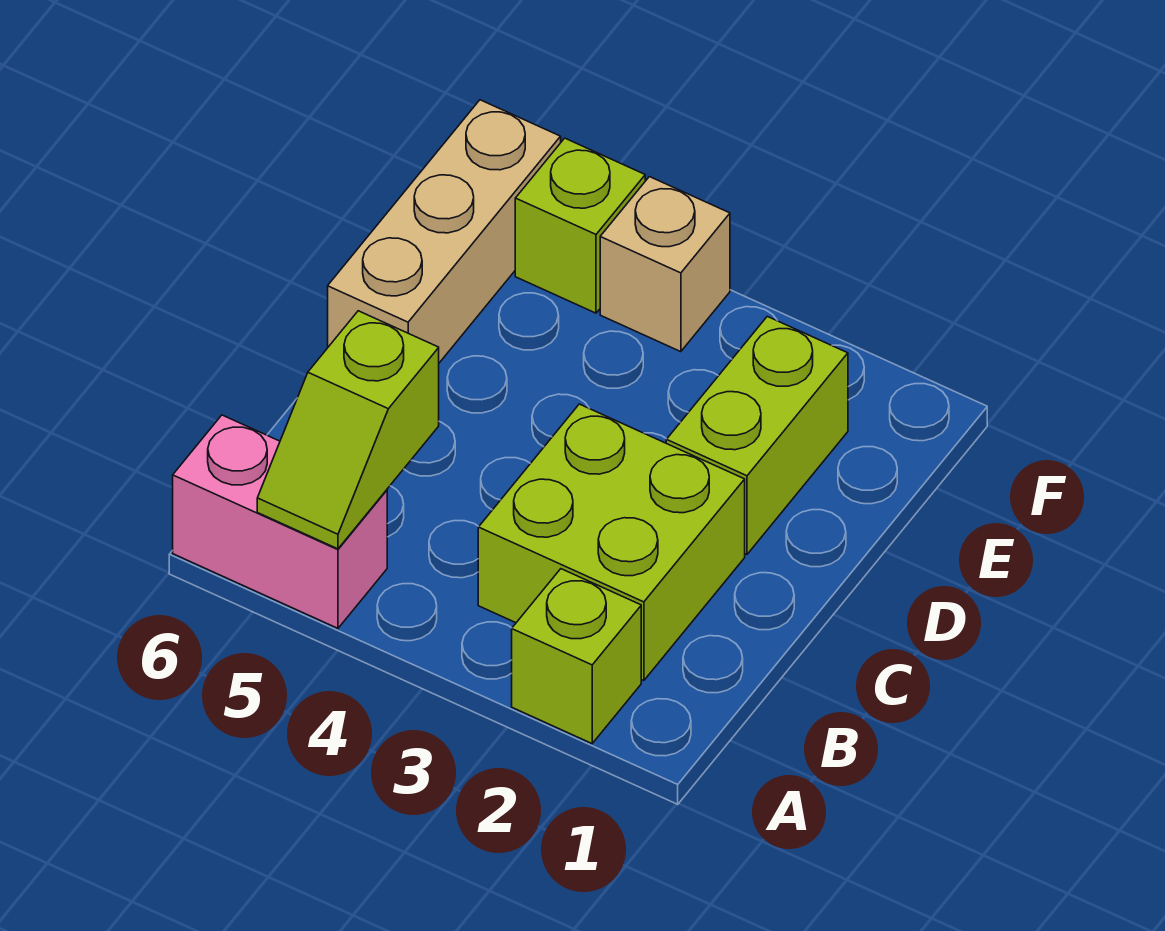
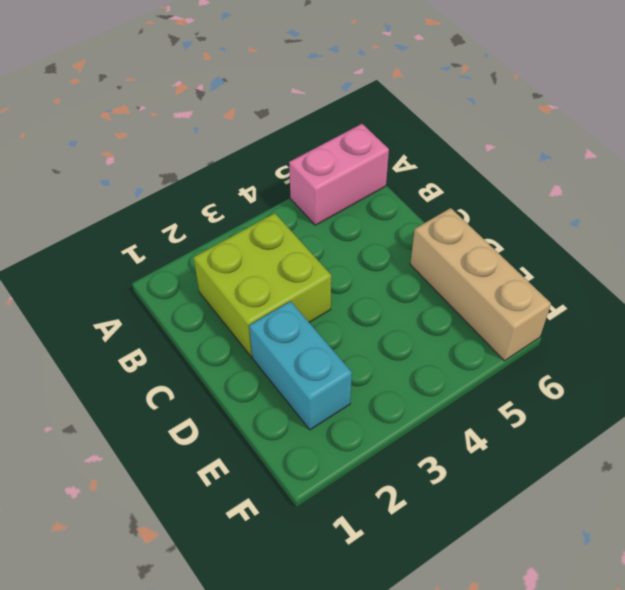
cyan brick D2:E2 level 1 -> lime brick D2:E2 level 1
none -> lime brick A2 level 1
none -> tan brick F4 level 1

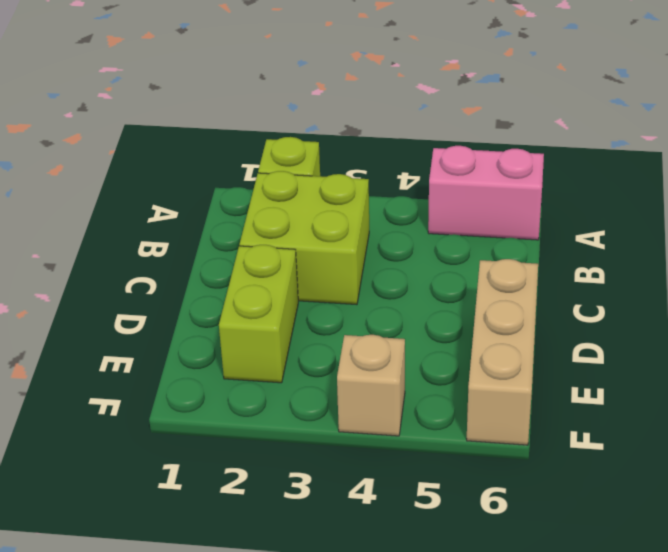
none -> lime brick F5 level 1
none -> lime slope A5:B5 level 2 top B

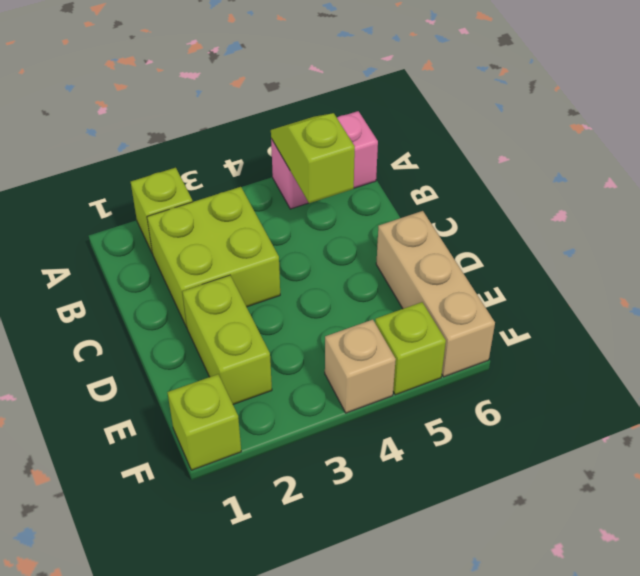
lime brick F1 level 1 -> none

